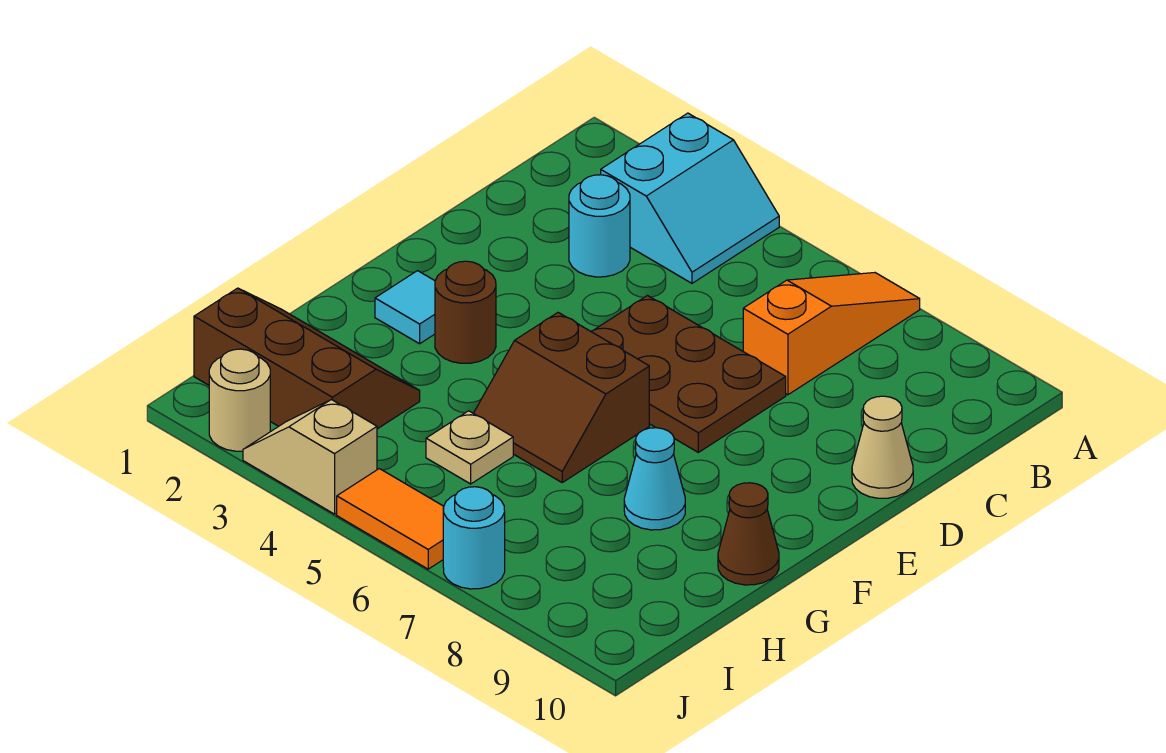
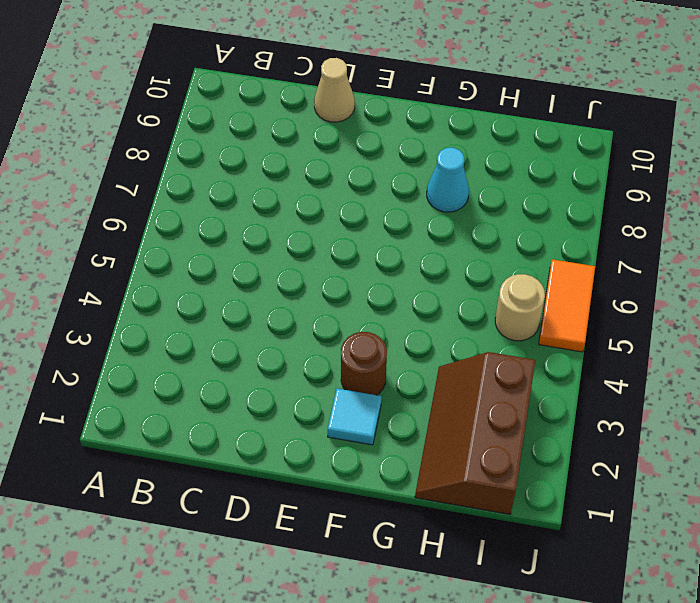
tan round brick I5 level 1 -> tan round brick J2 level 1
none -> cyan slope A3:B4 level 1 top 3
none -> orange slope A7:C7 level 1 top C
none -> cyan round brick C3 level 1

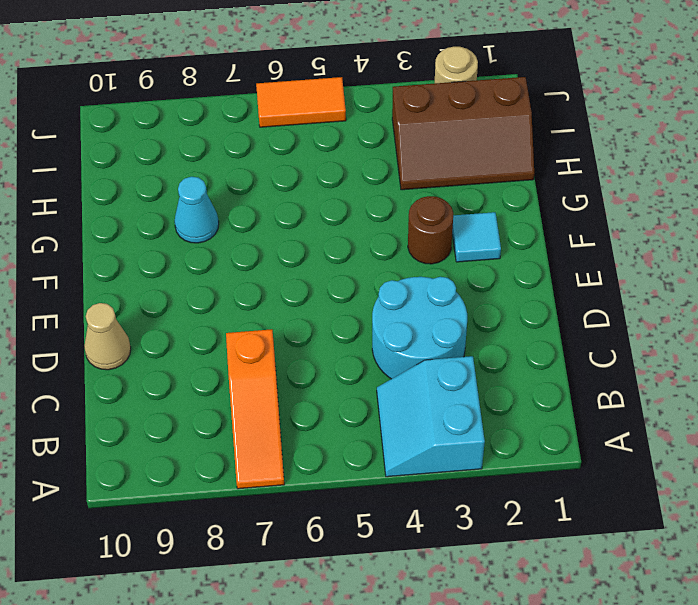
cyan round brick C3:D4 level 1 -> cyan round brick C3 level 1
none -> brown plate D5:E7 level 1
none -> brown slope F5:G6 level 1 top F
none -> brown cone G10 level 1

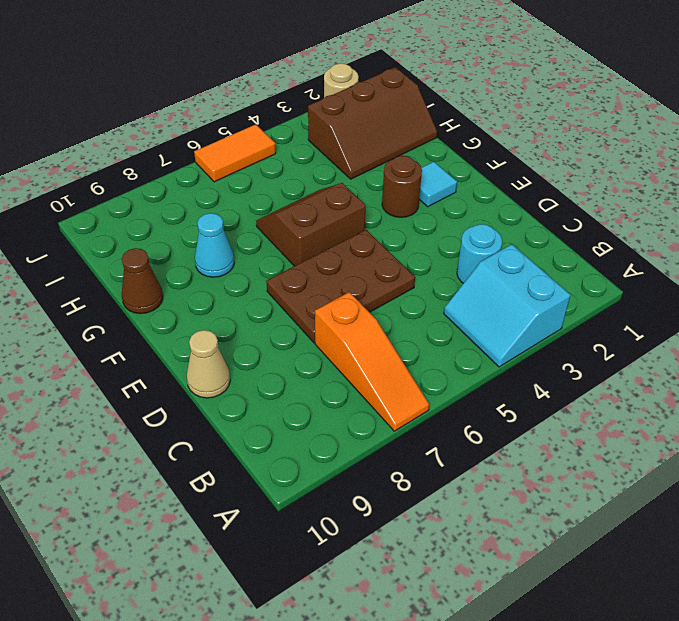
none -> tan plate H5 level 1
none -> tan slope J3:J4 level 1 top 4
none -> cyan round brick J7 level 1

